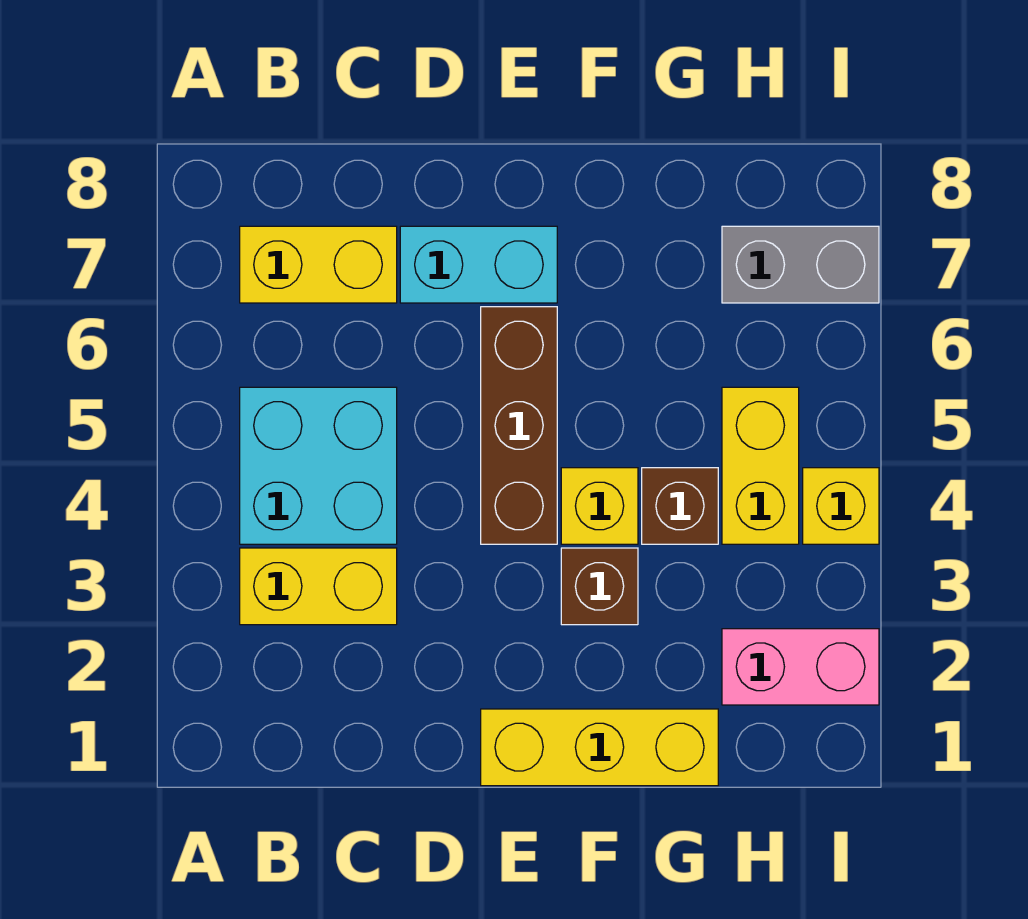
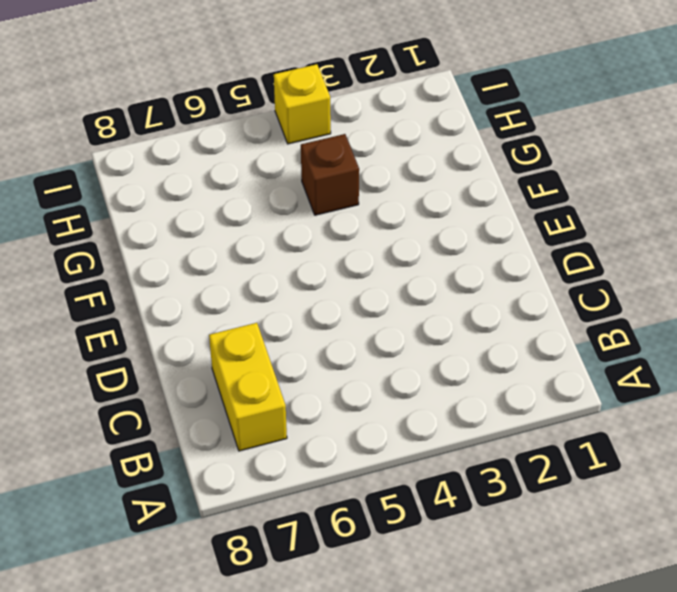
none -> yellow brick B3:C3 level 1
none -> cyan brick B4:C5 level 1
none -> cyan brick D7:E7 level 1

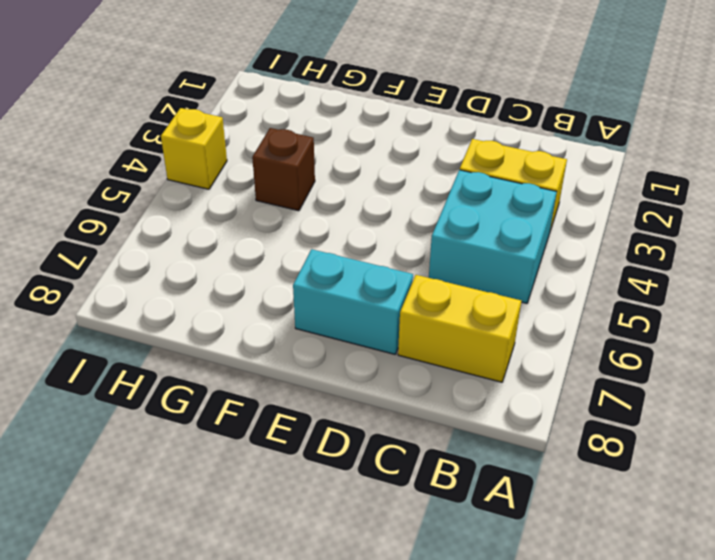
none -> yellow brick E1:G1 level 1
none -> brown brick E4:E6 level 1
none -> brown brick F3 level 1

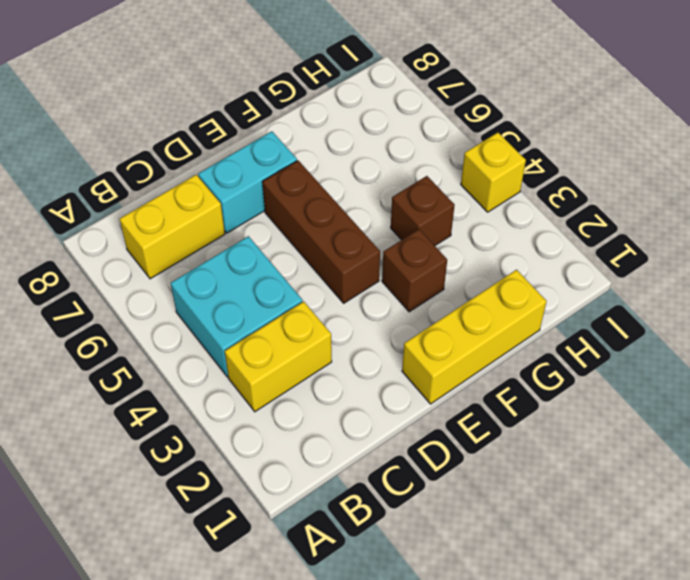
none -> yellow brick F4 level 1
none -> pink brick H2:I2 level 1
none -> yellow brick H4:H5 level 1

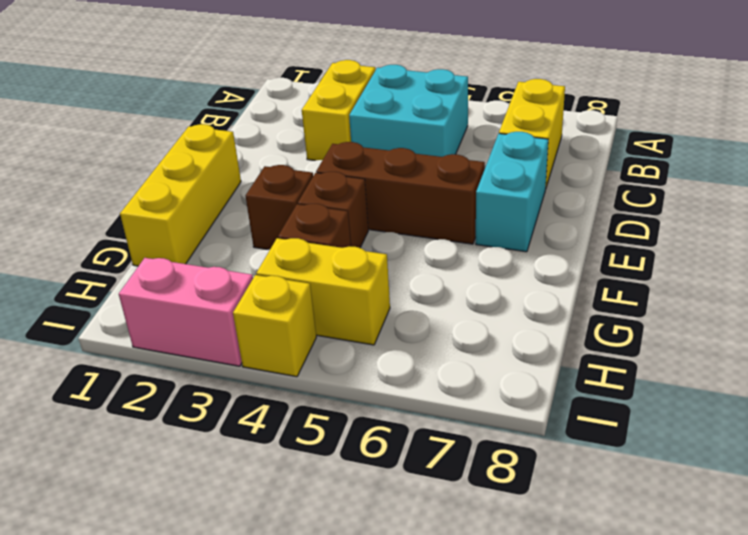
brown brick F4 level 1 -> yellow brick F4 level 1
pink brick I2:I3 level 1 -> pink brick H2:I2 level 1
none -> grey brick H7:I7 level 1

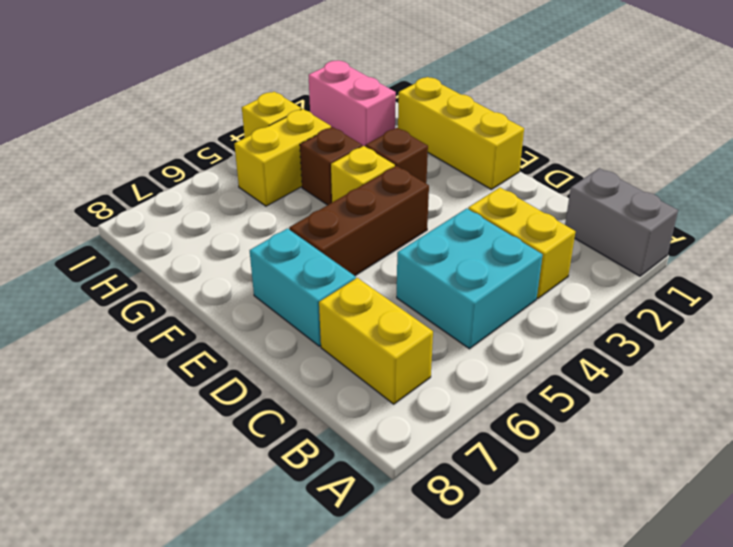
grey brick A1:B1 level 1 -> grey brick H7:I7 level 1

